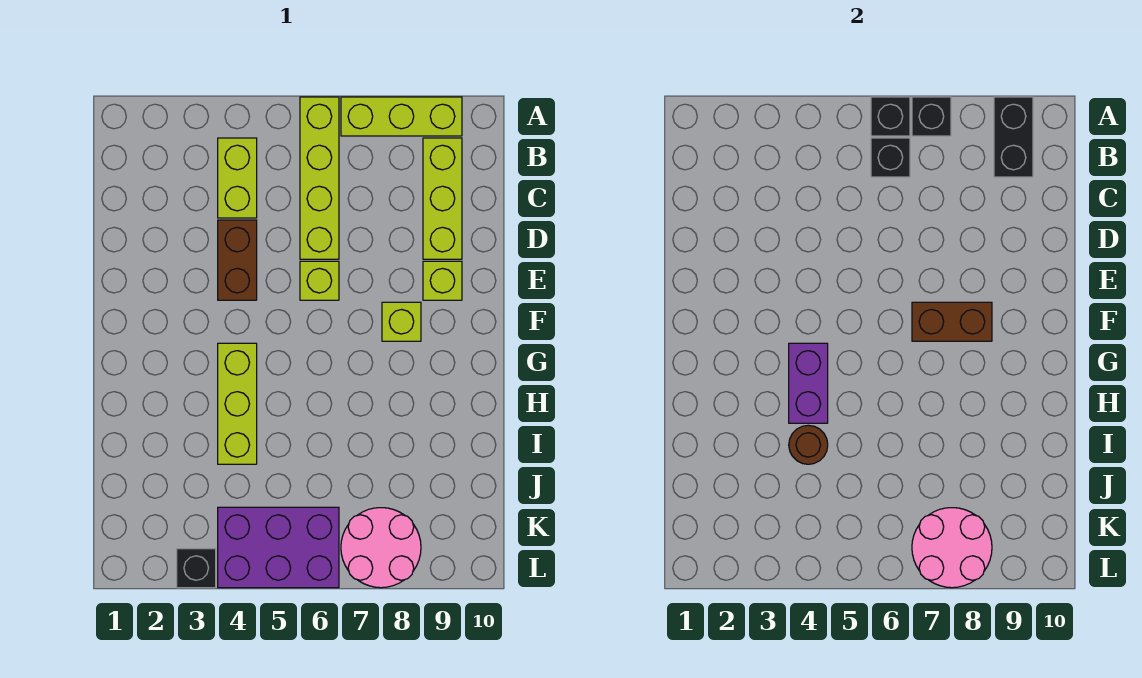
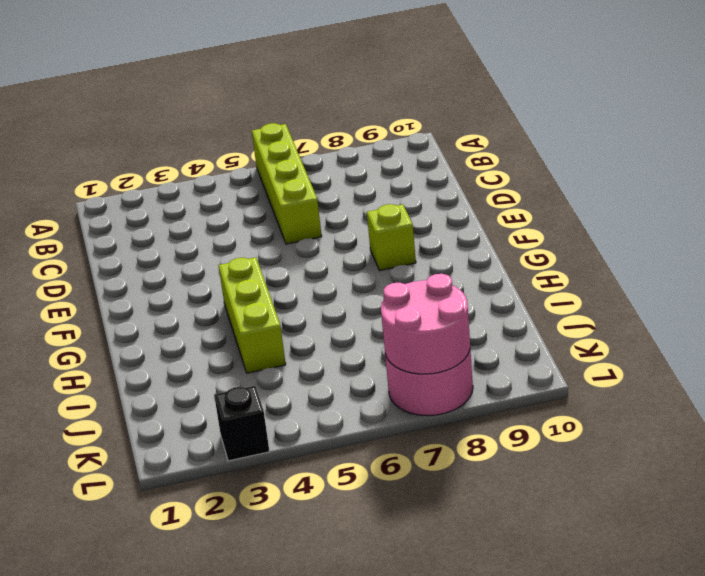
none -> lime brick A7:A9 level 1
none -> lime brick B4:C4 level 1
none -> lime brick B9:D9 level 1

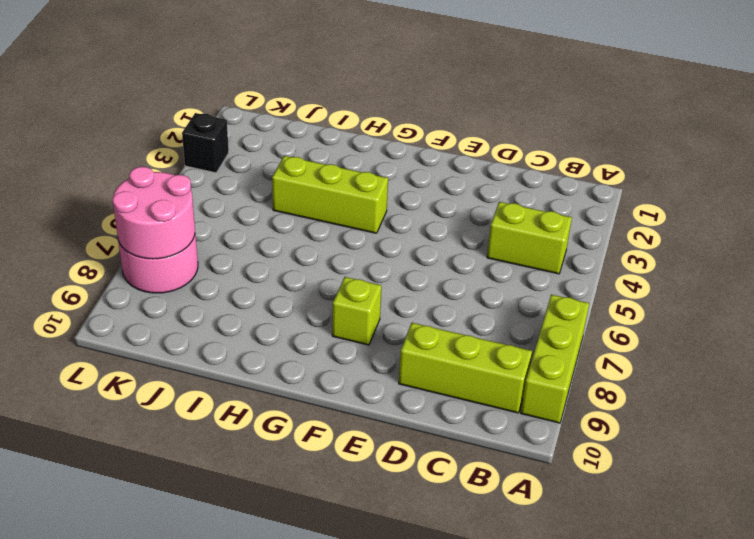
none -> lime brick A6:D6 level 1
none -> brown brick D4:E4 level 1
none -> lime brick E6 level 1

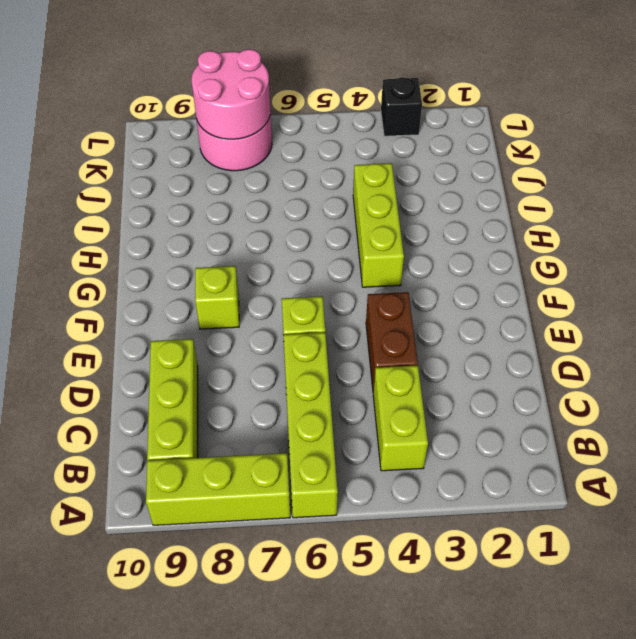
none -> lime brick E9 level 1
none -> purple brick K4:L6 level 1
none -> black brick A6 level 2

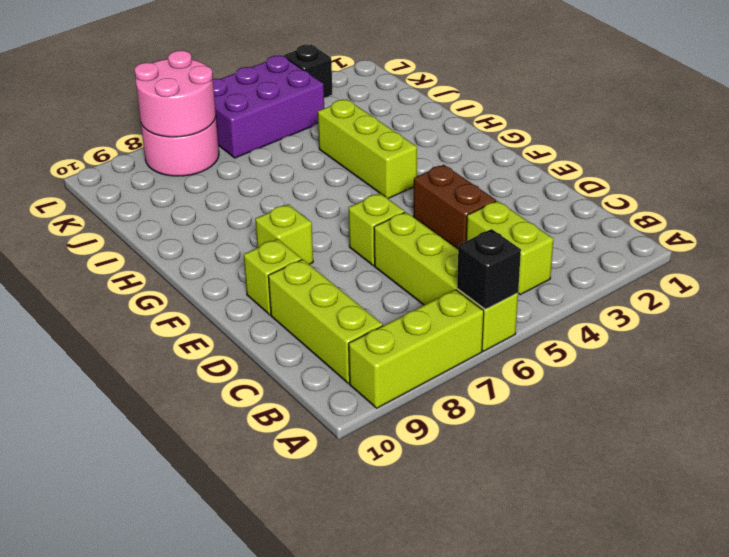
none -> black brick A7 level 2
none -> black brick A9:B9 level 2
none -> black brick B6 level 2

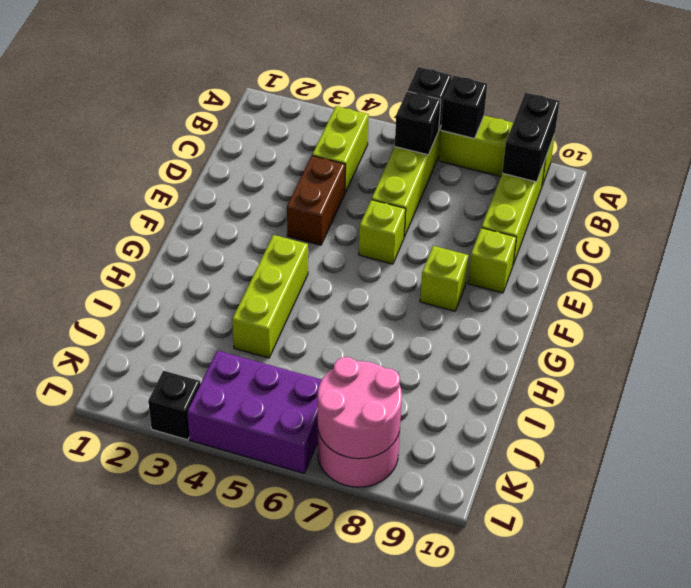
none -> brown brick F7:F8 level 2
none -> purple brick G4:H4 level 2
none -> brown round brick I4 level 2

